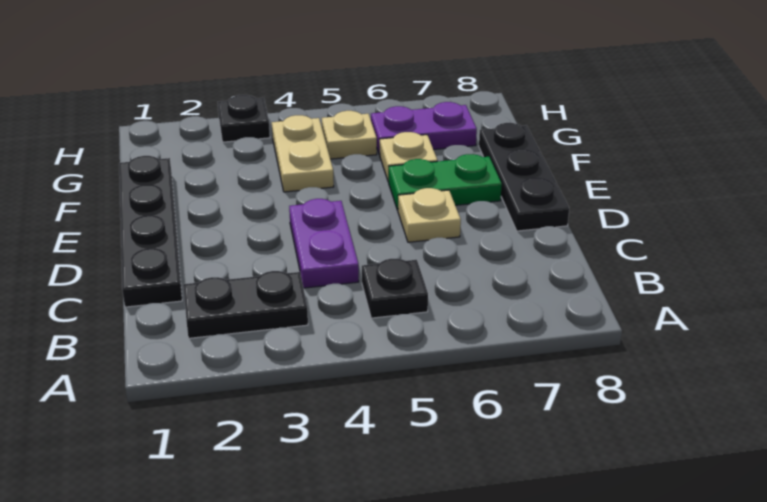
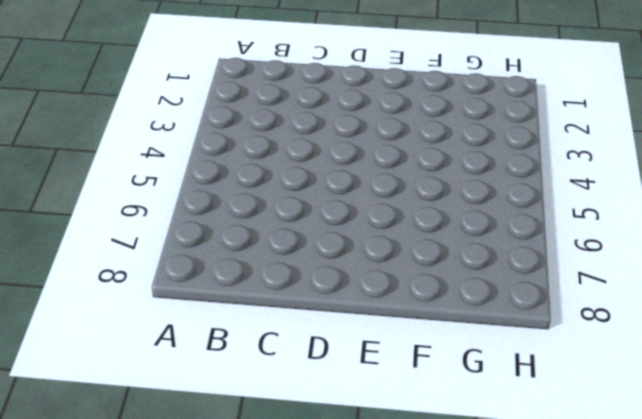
none -> black plate B2:B3 level 1
none -> black plate B5 level 1
none -> black plate C1:F1 level 1

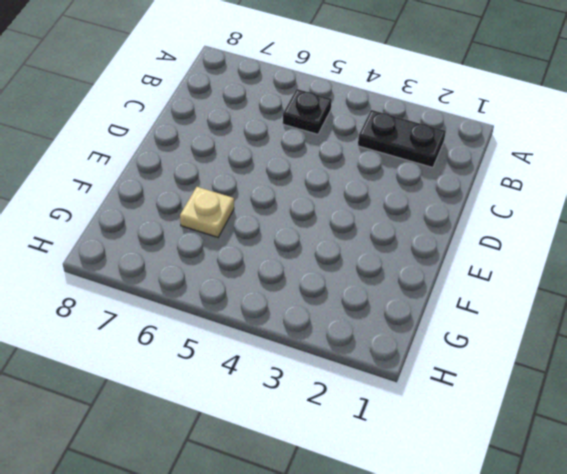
none -> black plate C1:F1 level 1
none -> purple plate C4:D4 level 1
none -> tan plate D6 level 1

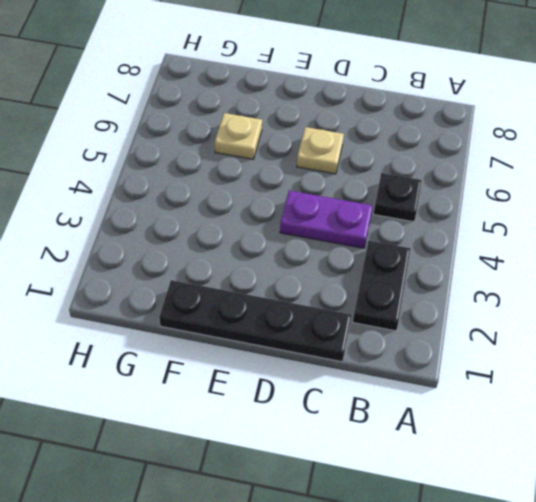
none -> black plate D8:F8 level 1
none -> green plate E6:E7 level 1
none -> tan plate F4:G4 level 1

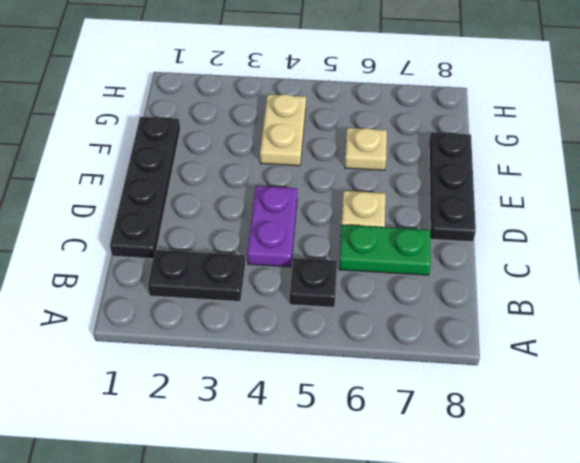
green plate C6:C7 level 1 -> green plate E6:E7 level 1
none -> tan plate G5 level 1
none -> purple plate G6:G7 level 1
none -> black plate H3 level 1

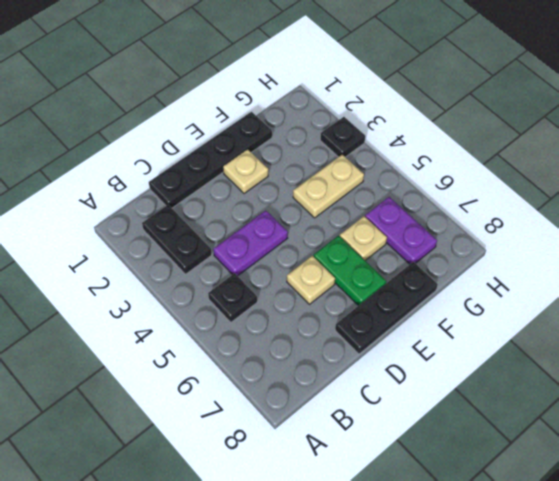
tan plate E2 level 1 -> tan plate G5 level 1

